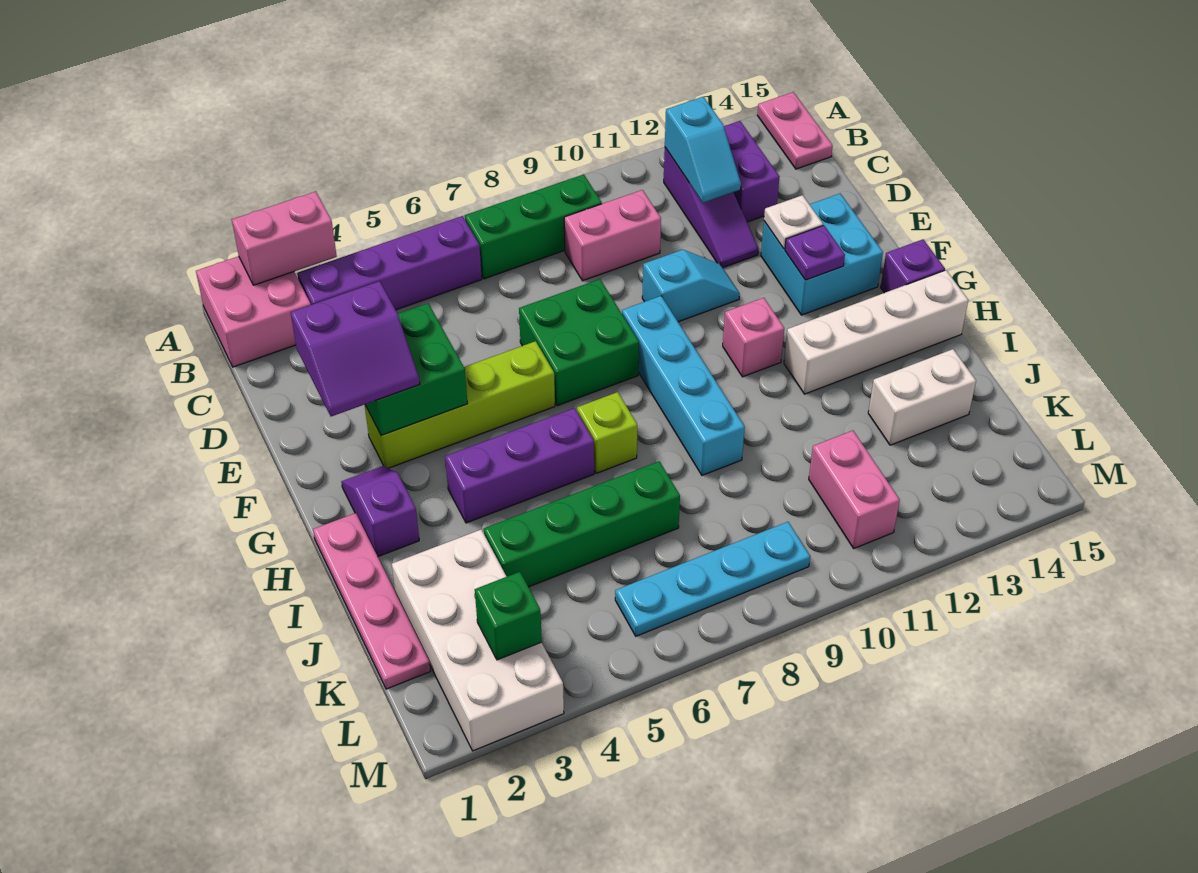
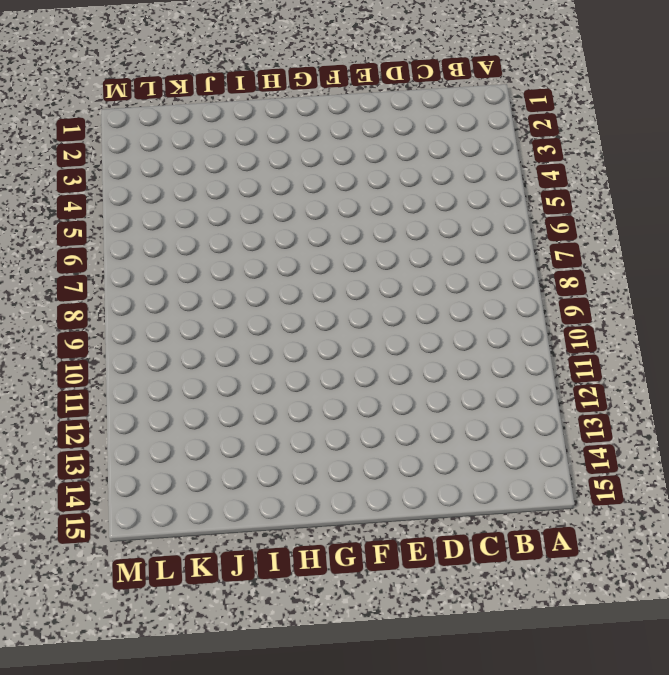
none -> pink brick A1:B2 level 1
none -> pink plate A15:B15 level 1
none -> purple brick B3:B6 level 1
none -> green brick B7:B9 level 1

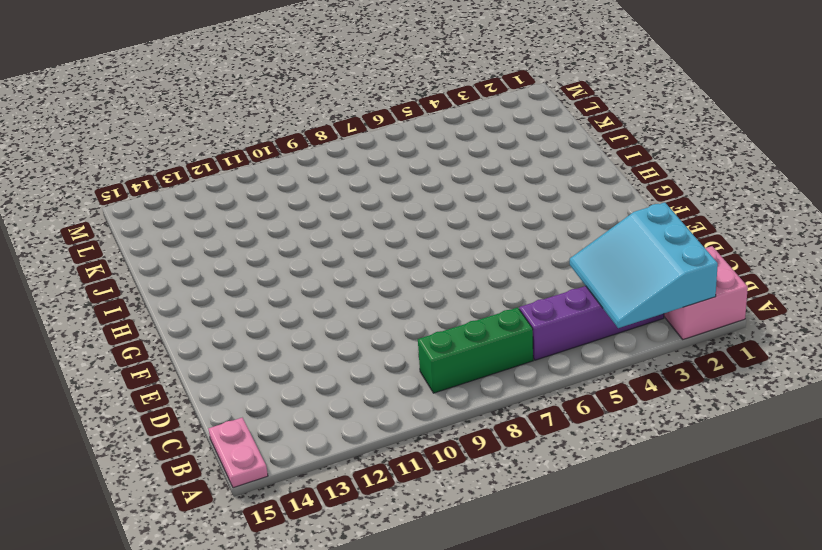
cyan slope A2:C4 level 2 top 2 -> pink brick A2:A3 level 2
none -> purple slope B12:D12 level 1 top B
none -> purple brick B13:C13 level 1
none -> pink brick C9:C10 level 1
none -> green brick E7:F8 level 1

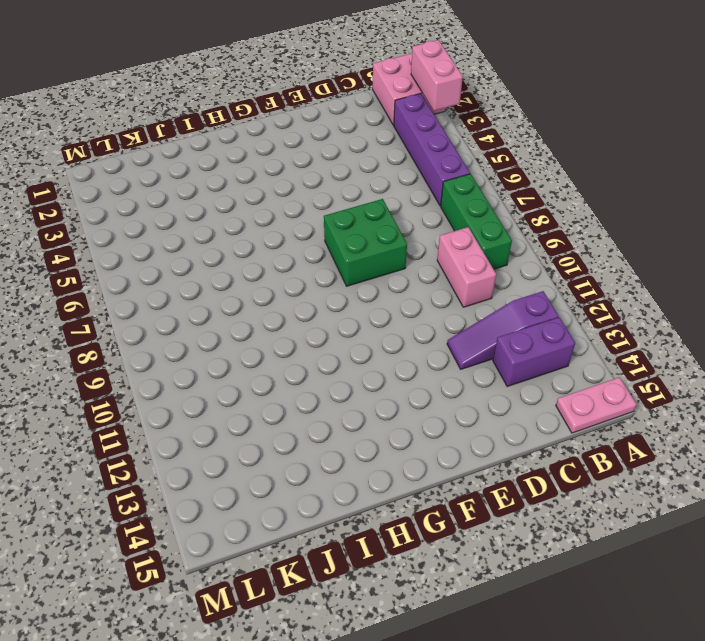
none -> cyan slope E10:E11 level 1 top 10
none -> cyan brick E13:F14 level 1
none -> lime brick F3:F6 level 1
none -> cyan brick F9:I9 level 1

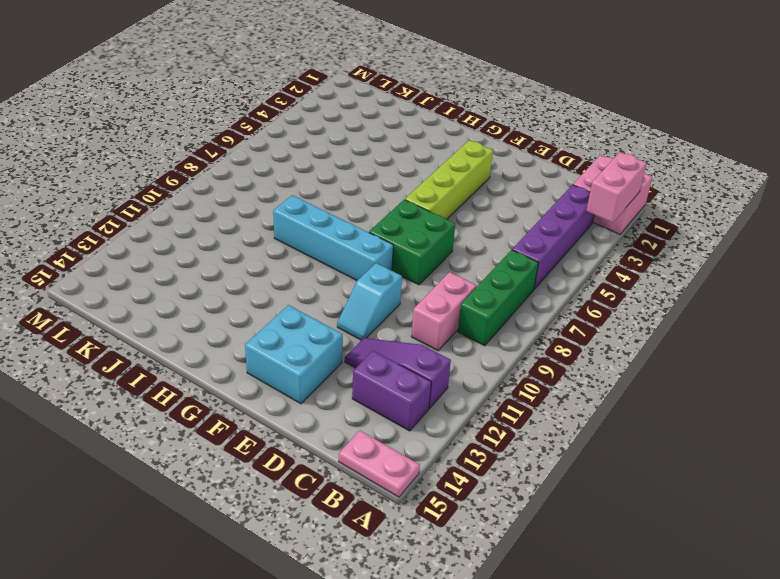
none -> purple slope G2:H2 level 1 top H
none -> pink brick G11 level 1
none -> purple brick G15 level 1
none -> pink plate H1:K1 level 1

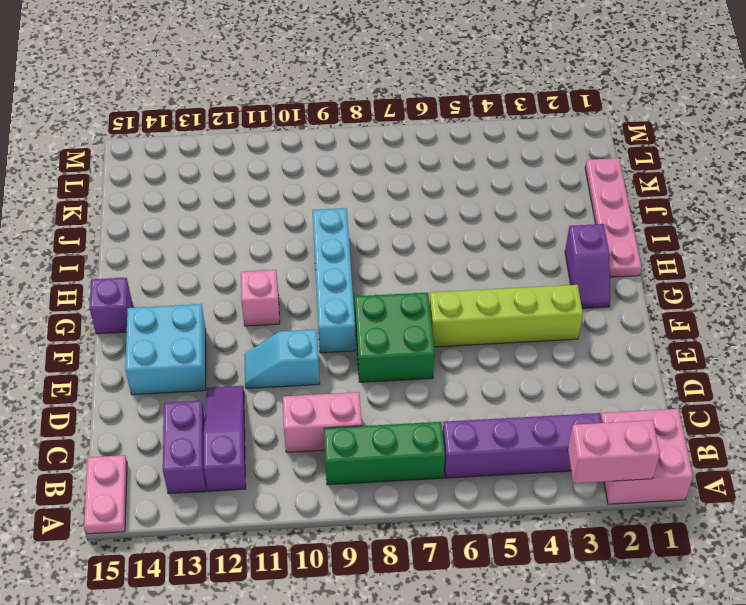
none -> purple brick H4:H6 level 1
none -> lime brick H7 level 1
none -> white brick H12:H15 level 1
none -> white brick J2:M3 level 1

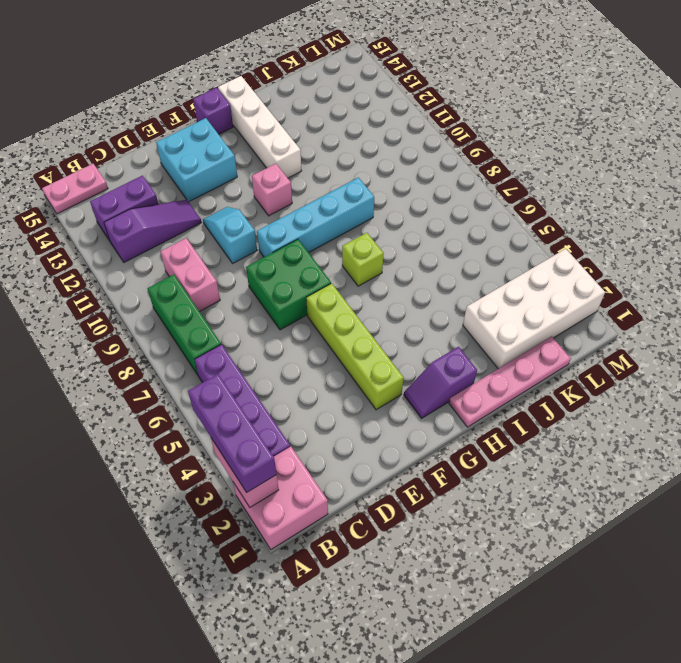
purple brick A2:A4 level 3 -> purple brick H4:H6 level 1
none -> green brick J4:J7 level 1
none -> white brick J13:J14 level 1
none -> pink brick K11:L11 level 1
none -> cyan plate L6:L9 level 1

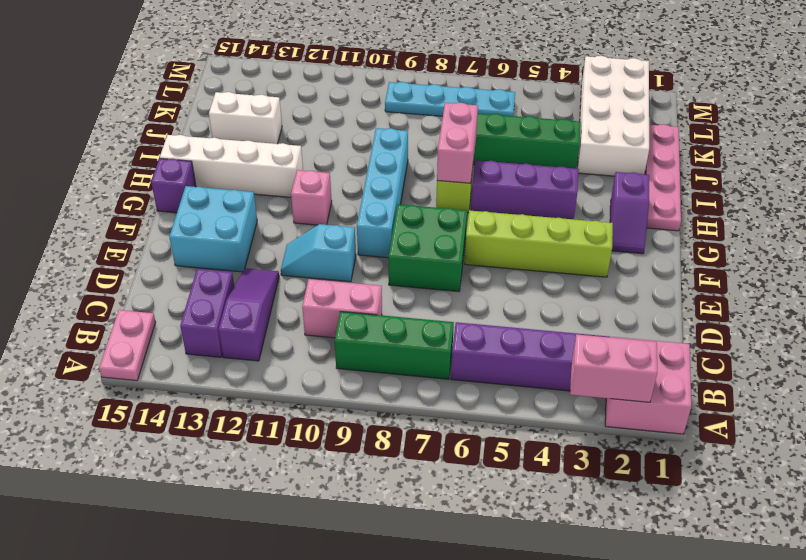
pink brick H7:I7 level 2 -> pink brick K11:L11 level 1
none -> cyan slope B12:C12 level 2 top B
none -> green brick E3:F4 level 2
none -> white plate E13 level 2
none -> purple plate F13 level 2

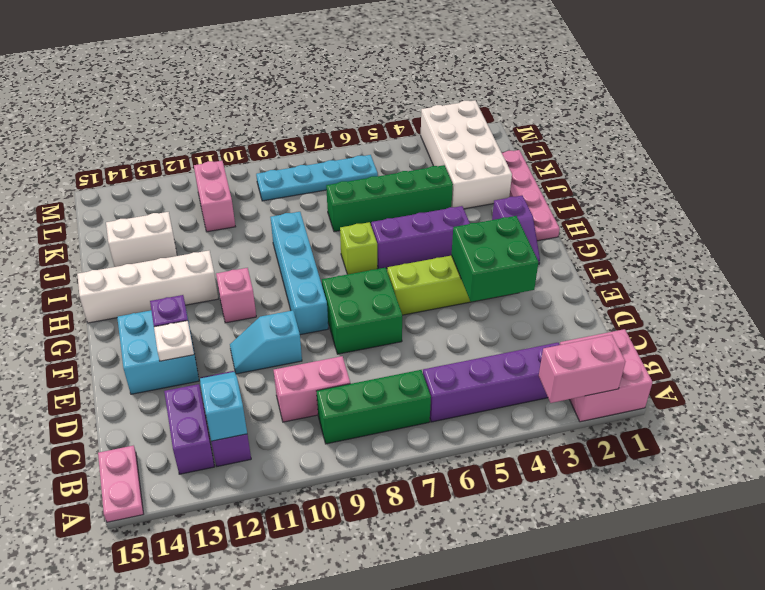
none -> purple brick G15 level 1
none -> green brick L3 level 2
none -> purple slope E2:F3 level 3 top E

